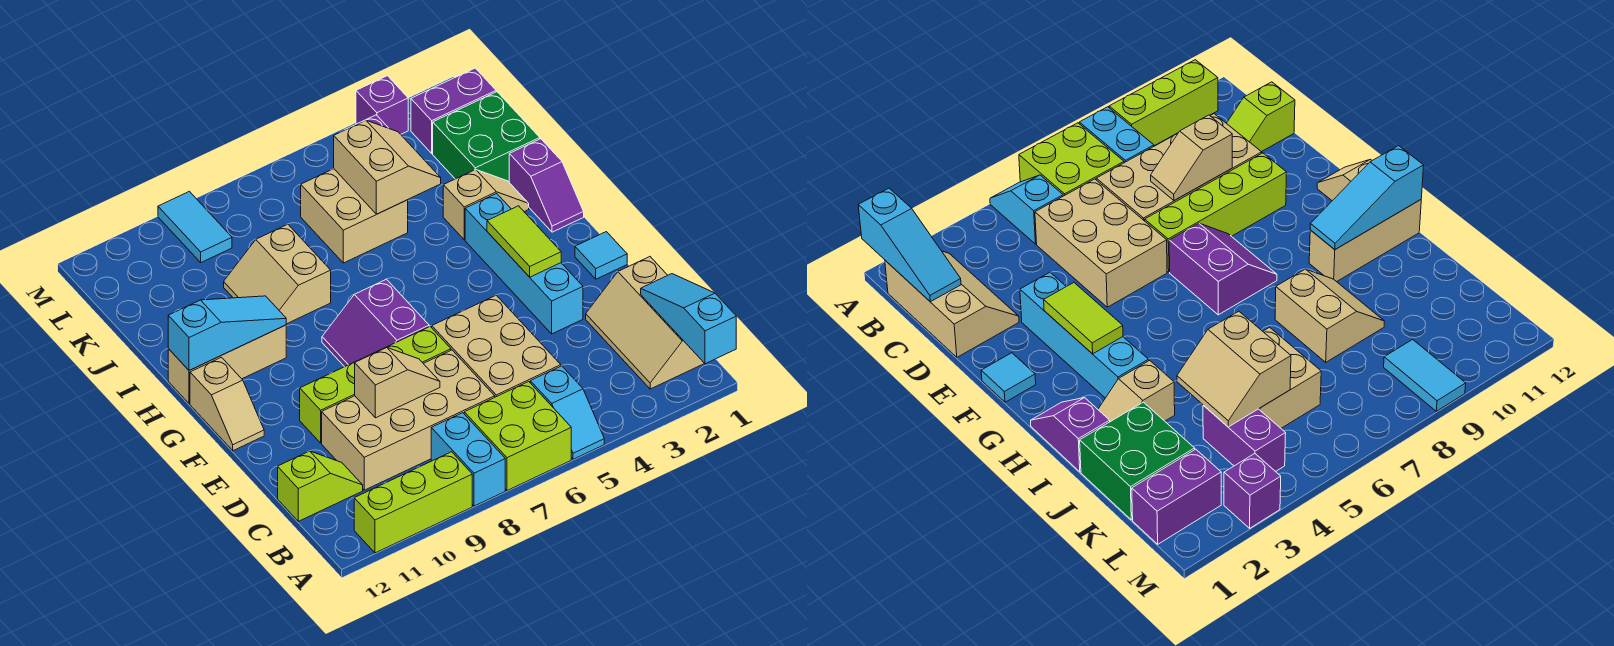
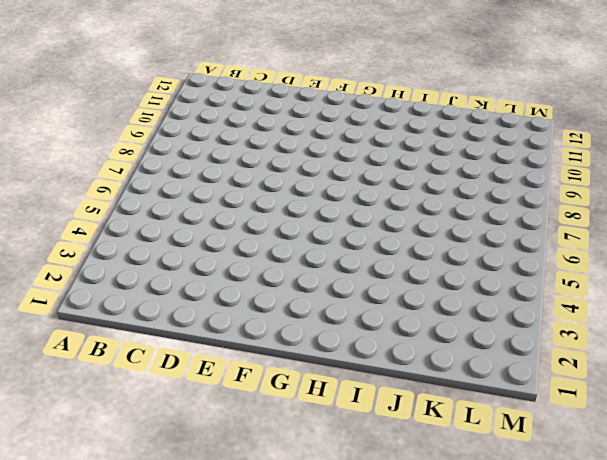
none -> cyan slope A5:B5 level 1 top B
none -> lime brick A6:B7 level 1
none -> cyan brick A8:B8 level 1

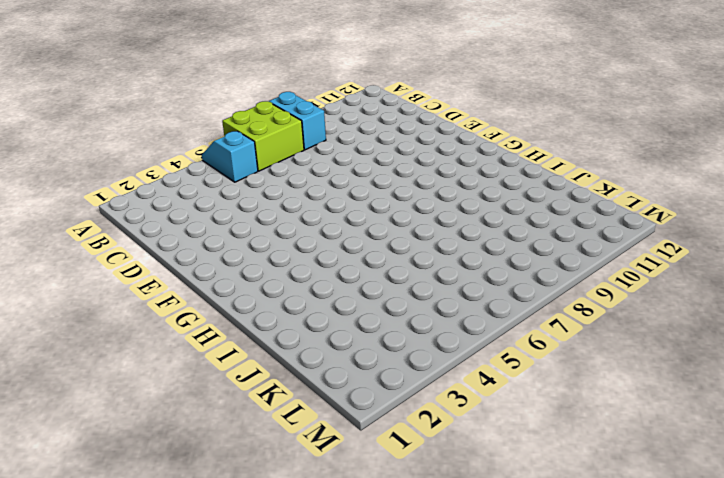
none -> lime brick A9:A11 level 1
none -> tan slope B1:D2 level 1 top 1
none -> tan brick C5:E6 level 1

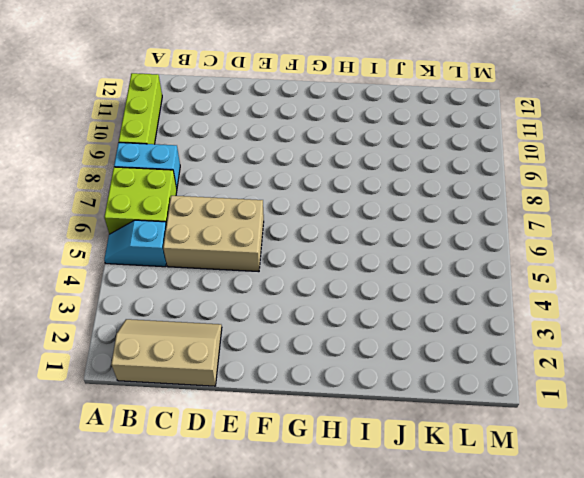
none -> tan brick C7:D10 level 1
none -> lime slope C11:C12 level 1 top 12
none -> cyan brick E3:H3 level 1

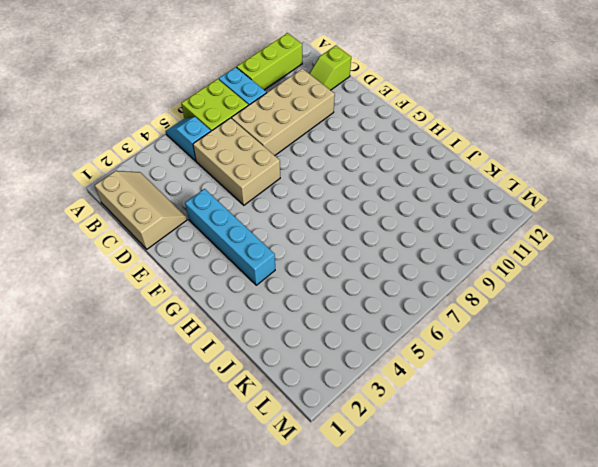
none -> lime brick E7:E10 level 1
none -> cyan tile F1 level 1
none -> purple slope F7:G8 level 1 top 7

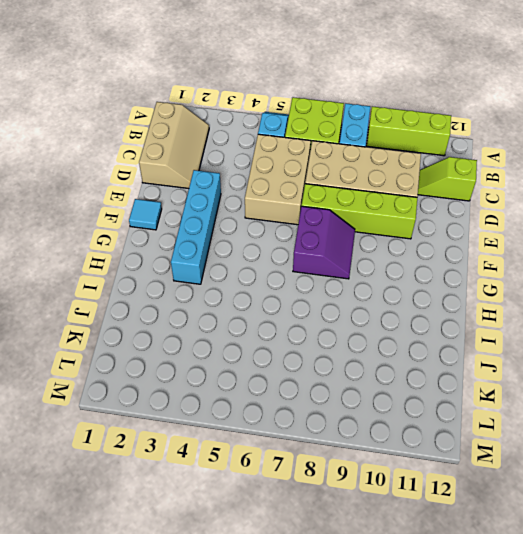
none -> tan slope F12:G12 level 1 top G
none -> purple slope H1:I1 level 1 top I
none -> tan brick H10:H12 level 1

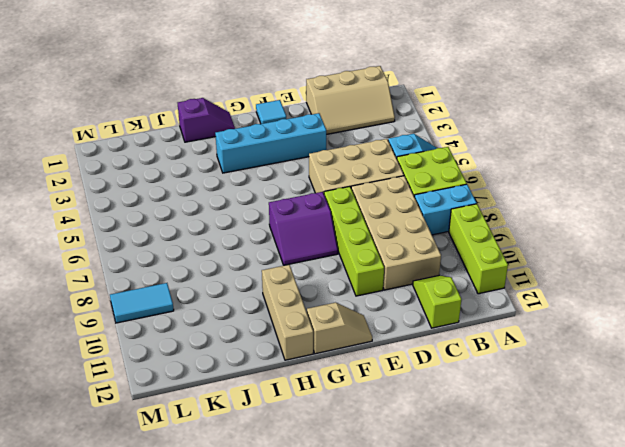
none -> tan slope I2:I3 level 1 top 3
none -> tan slope I8:J9 level 1 top 8
none -> green brick J1:K2 level 1

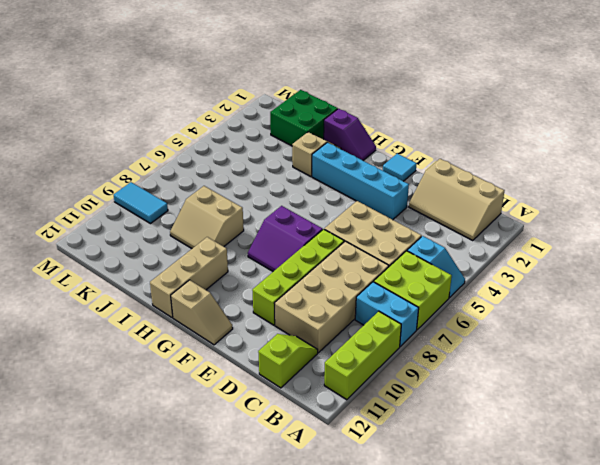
none -> tan brick J5:K6 level 1
none -> purple brick K4:L4 level 1
none -> purple brick L1:L2 level 1

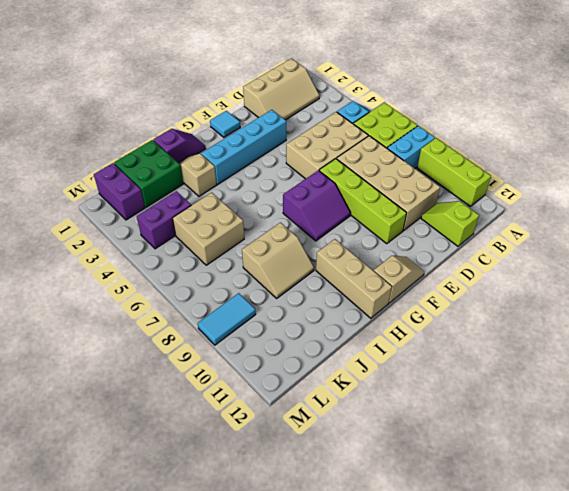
none -> purple brick M3 level 1
none -> cyan slope A1:C1 level 2 top A
none -> tan slope D8:D9 level 2 top 9

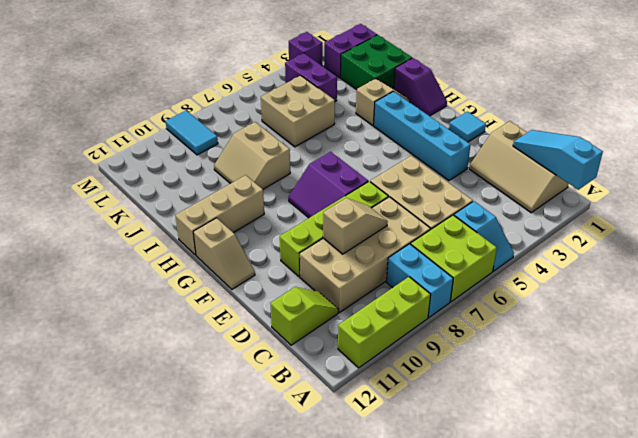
none -> lime tile F3:G3 level 2
none -> cyan slope H10:H12 level 2 top 12
none -> tan slope J4:K5 level 2 top 5

